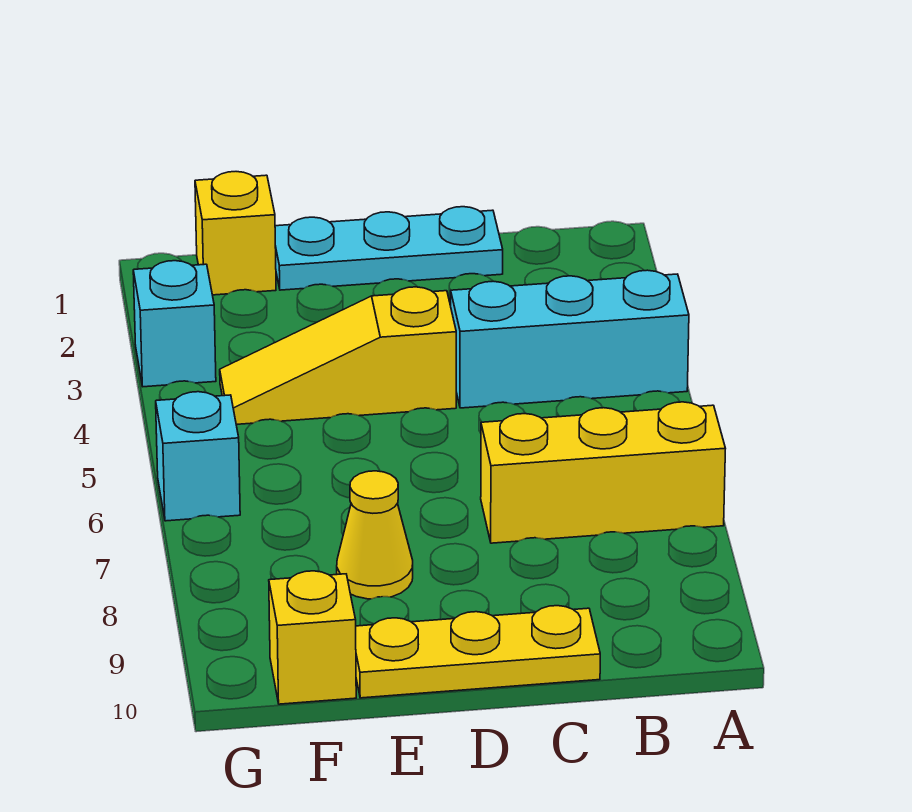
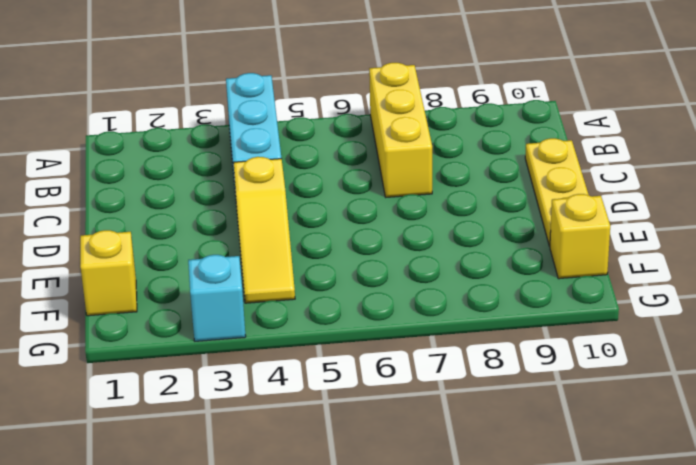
none -> cyan plate C1:E1 level 1
none -> yellow cone E8 level 1

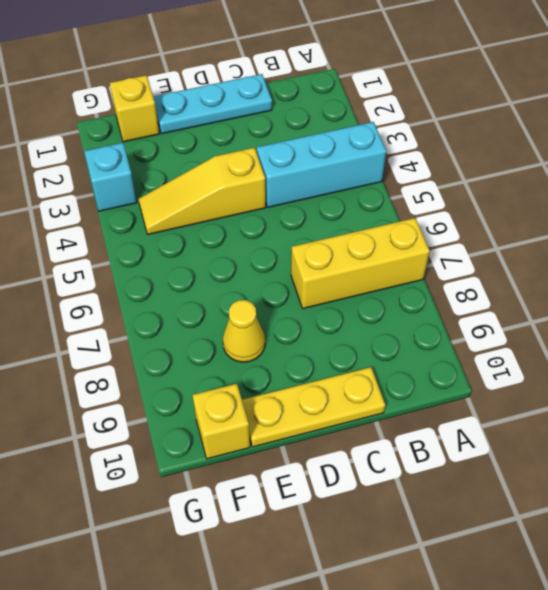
none -> cyan brick G6 level 1

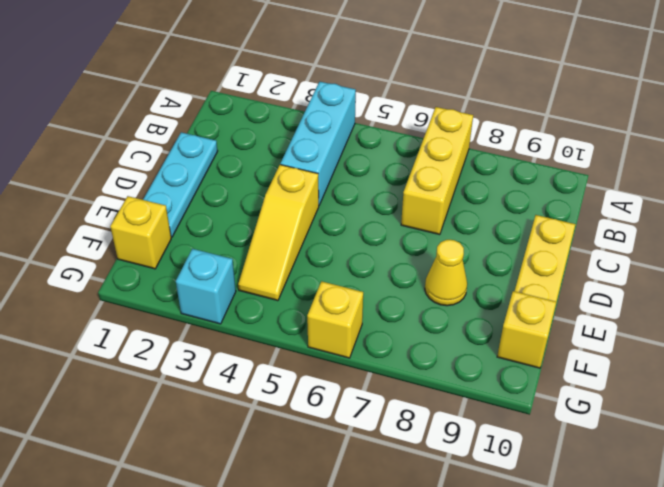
yellow brick G6 level 1 -> cyan brick G6 level 1

